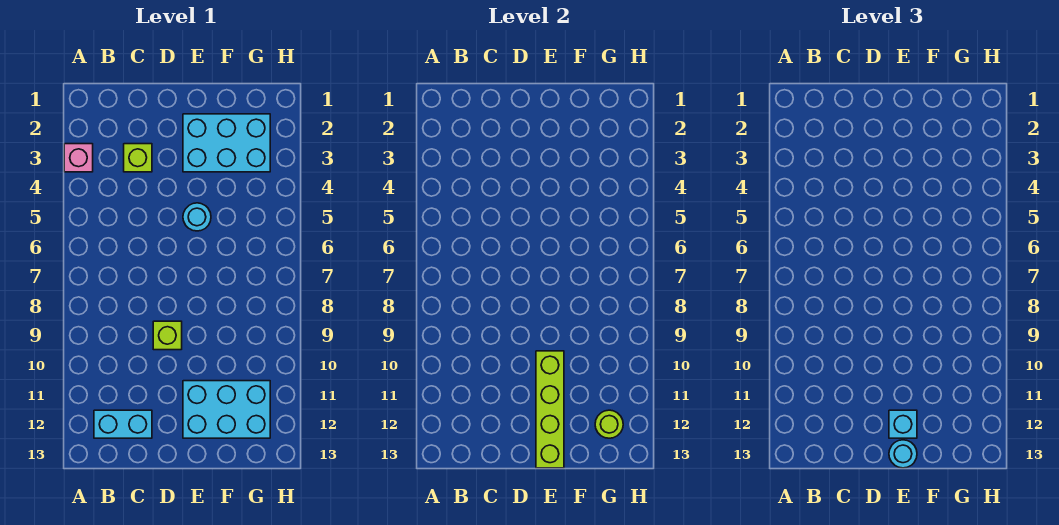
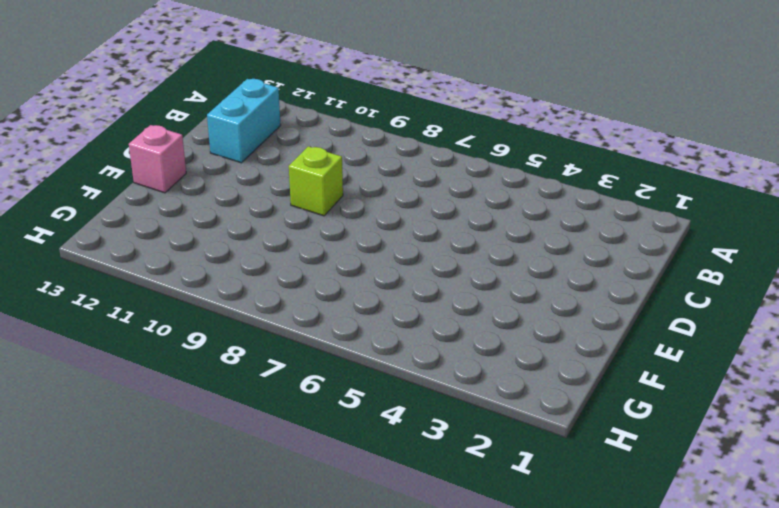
pink brick E13 level 1 -> pink brick A3 level 1
none -> lime brick C3 level 1
none -> cyan brick E2:G3 level 1

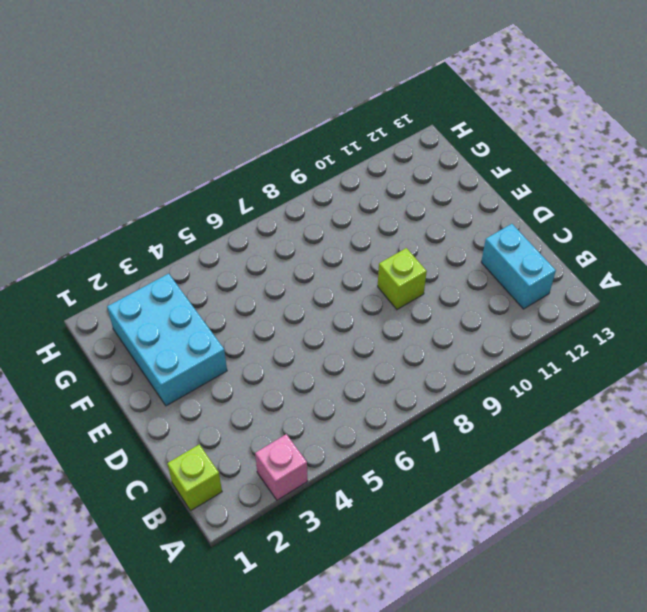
lime brick B1 level 1 -> lime brick C3 level 1
none -> cyan round brick E5 level 1
none -> cyan brick E11:G12 level 1

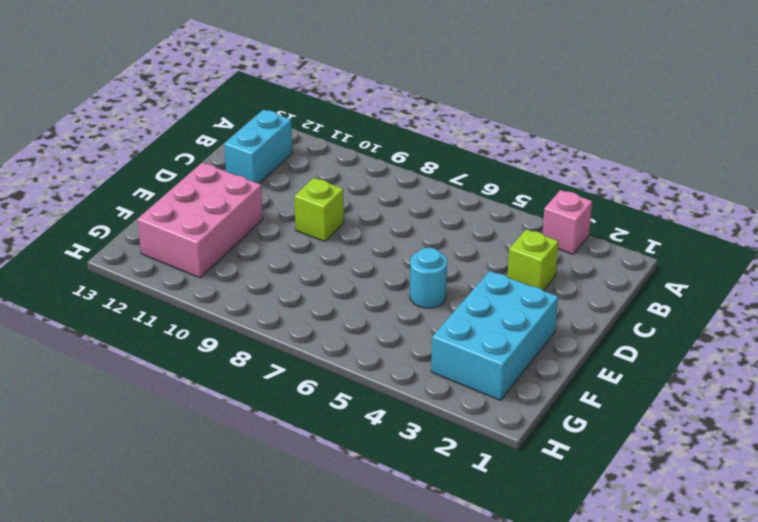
pink brick E11:G12 level 1 -> cyan brick E11:G12 level 1
none -> lime brick E10:E13 level 2
none -> lime round brick G12 level 2

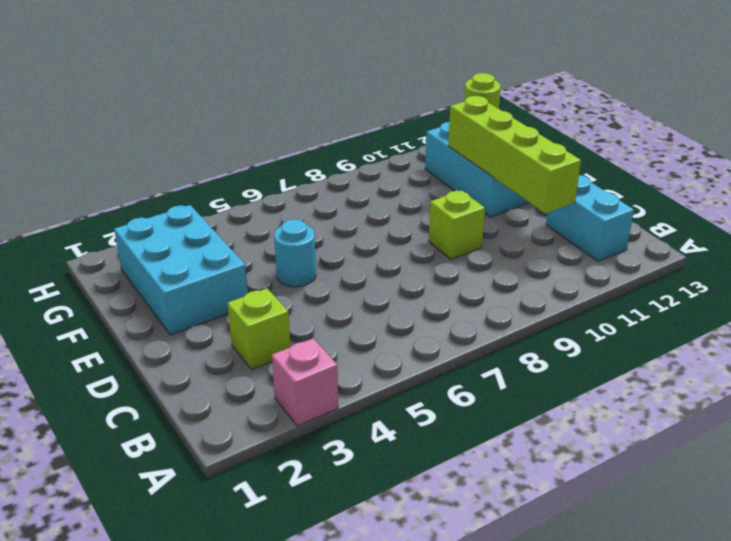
lime brick C11:F11 level 2 -> lime brick E10:E13 level 2
none -> cyan brick E12 level 3
none -> cyan round brick E13 level 3

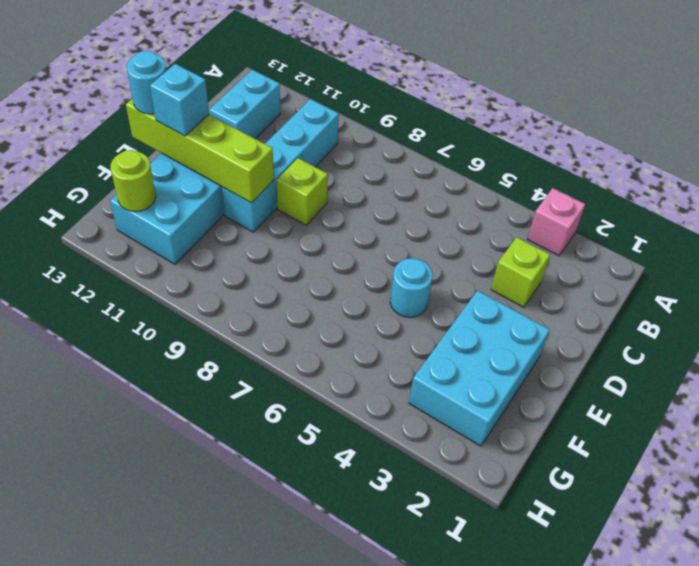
cyan brick B10:E10 level 1 -> none

